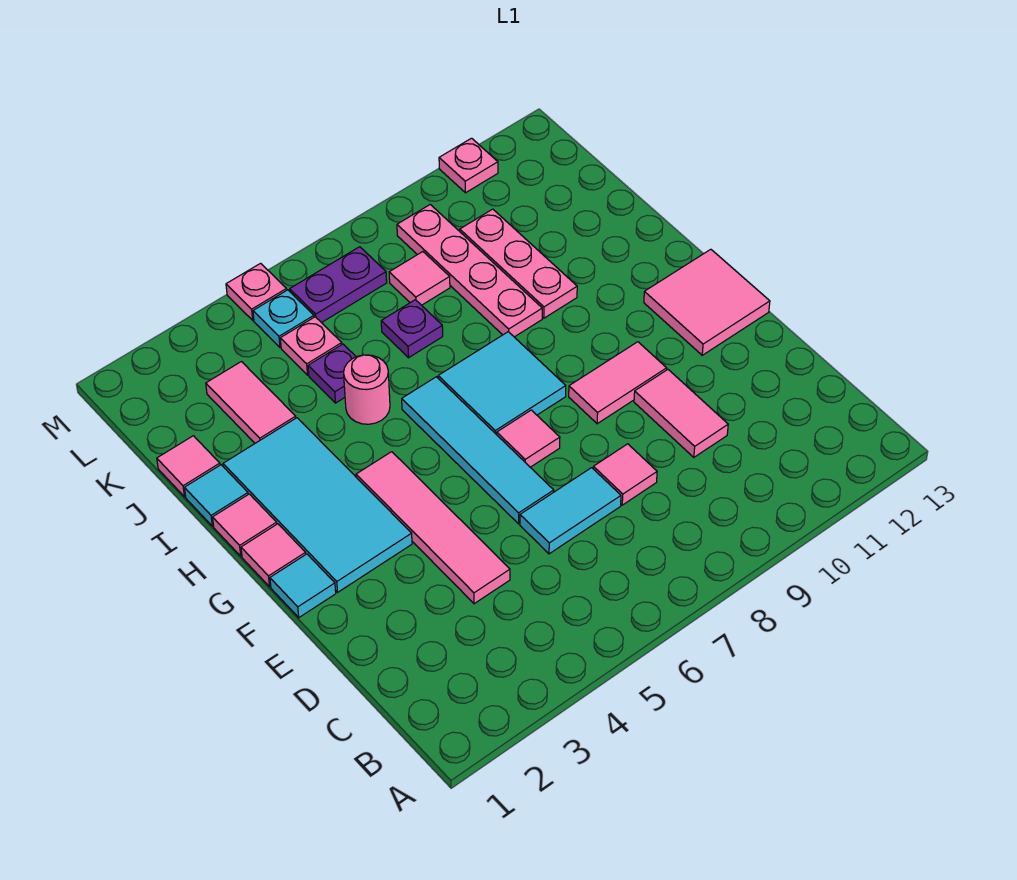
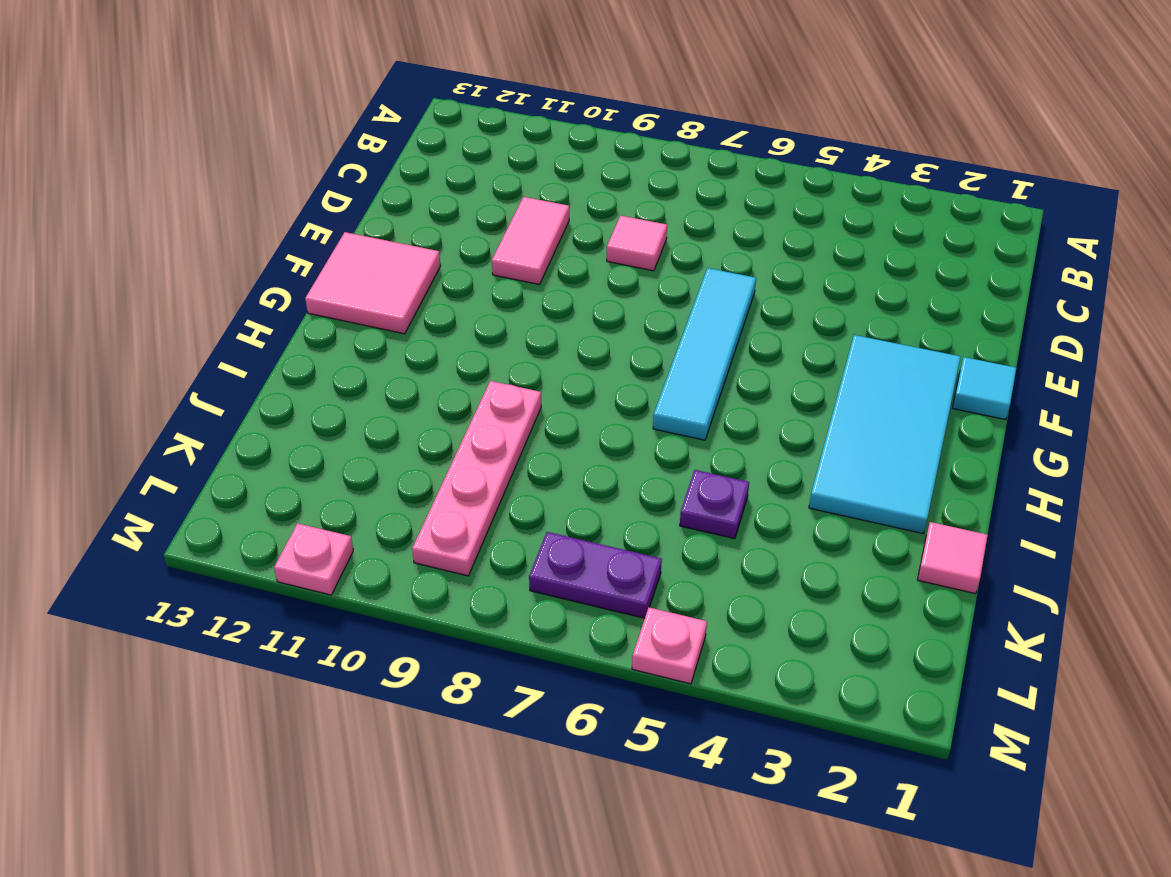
none -> pink tile D4:G4 level 1
none -> cyan tile D6:D7 level 1
none -> pink tile F7 level 1

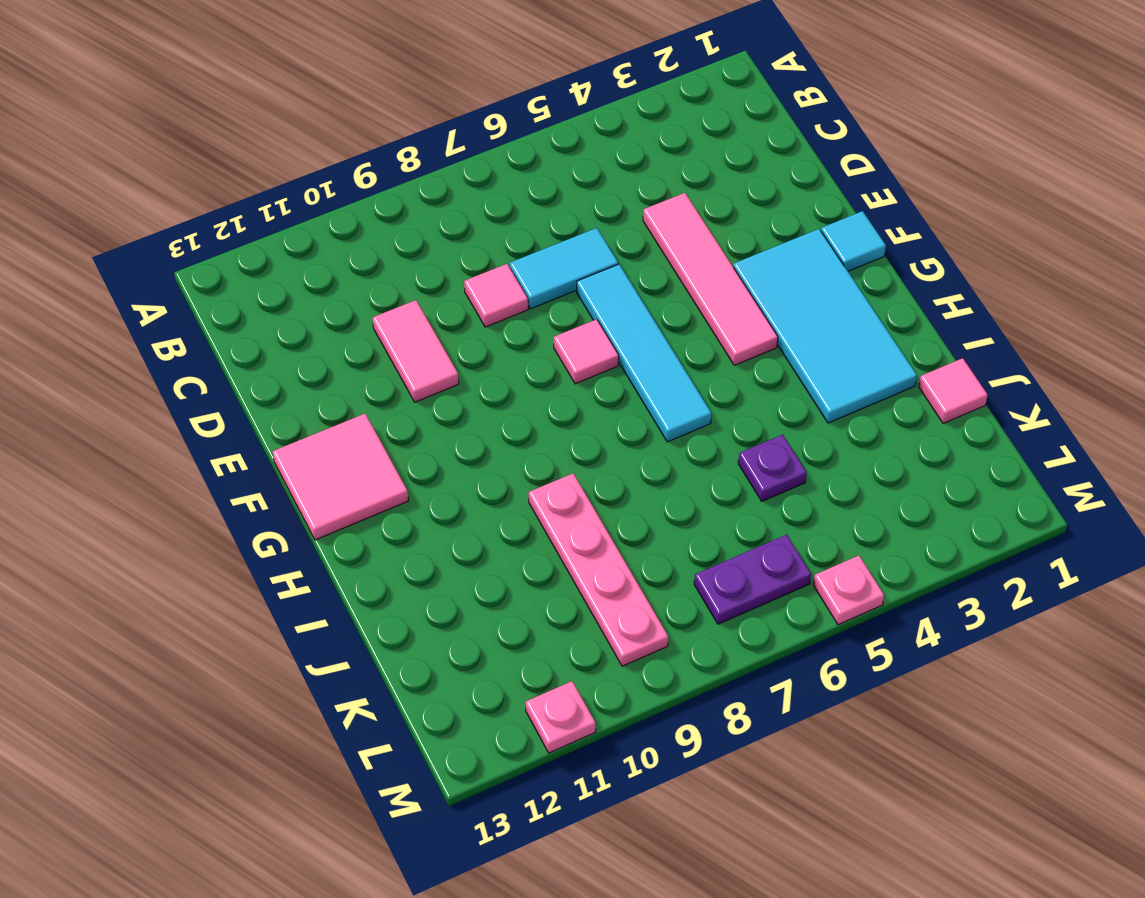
none -> pink tile F9:F10 level 1
none -> pink tile G1 level 1
none -> cyan tile G7:H8 level 1

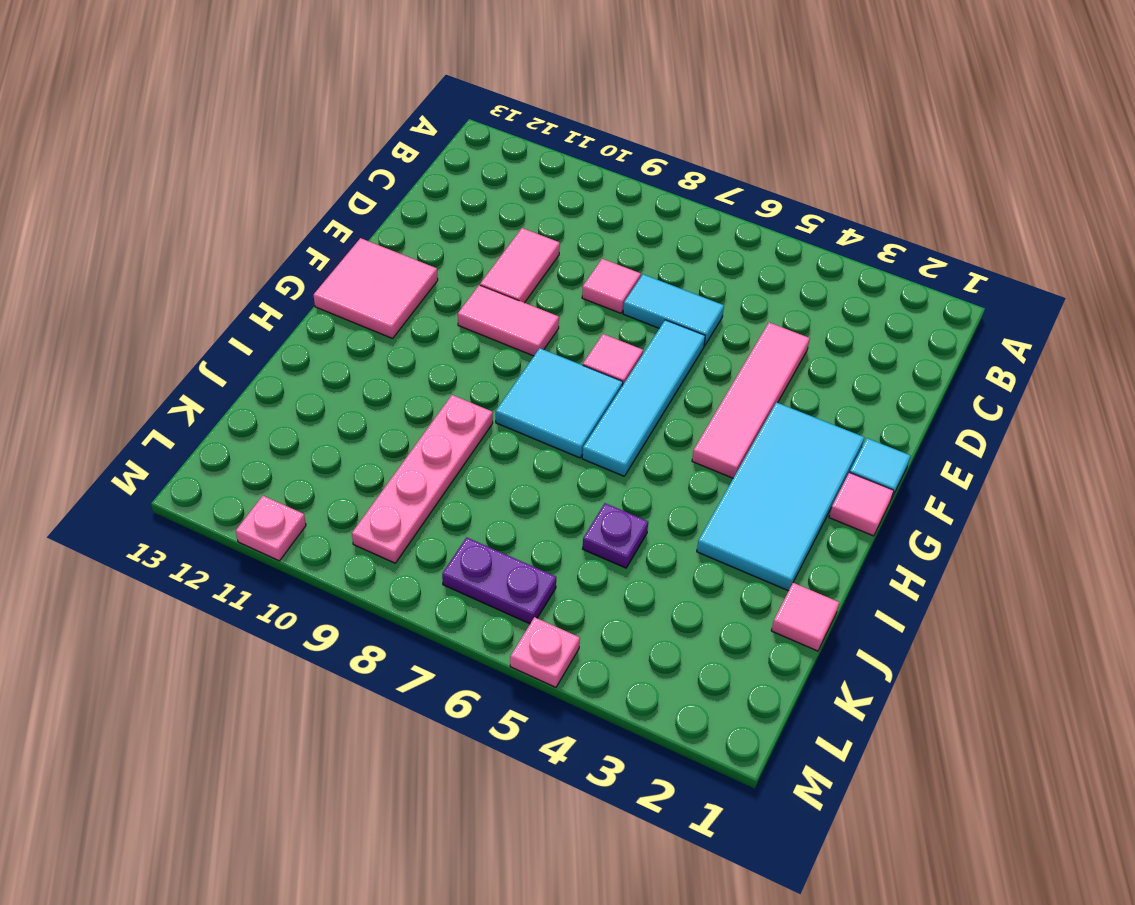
none -> pink tile H1 level 1
none -> cyan tile I1 level 1
none -> pink round brick I5 level 1

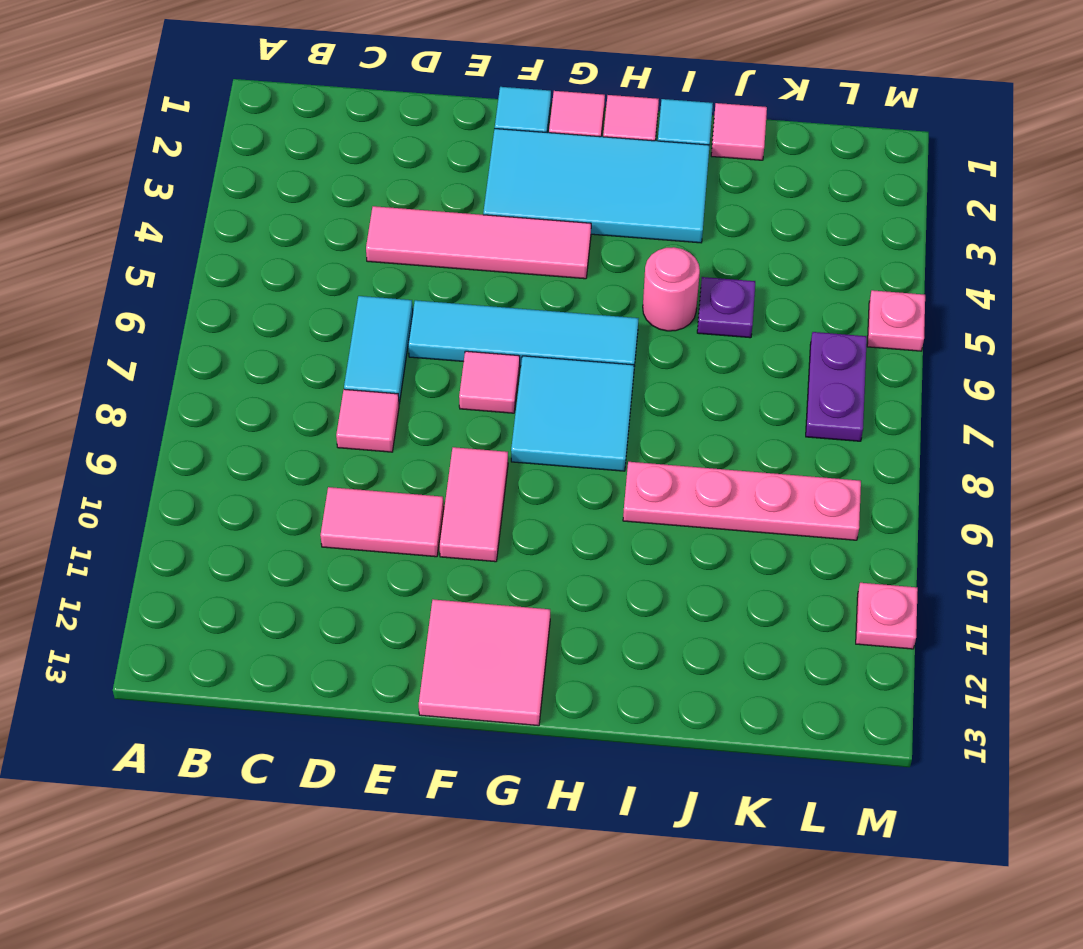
none -> pink plate I10:K10 level 1
none -> pink tile J3:K3 level 1
none -> purple plate J7 level 1

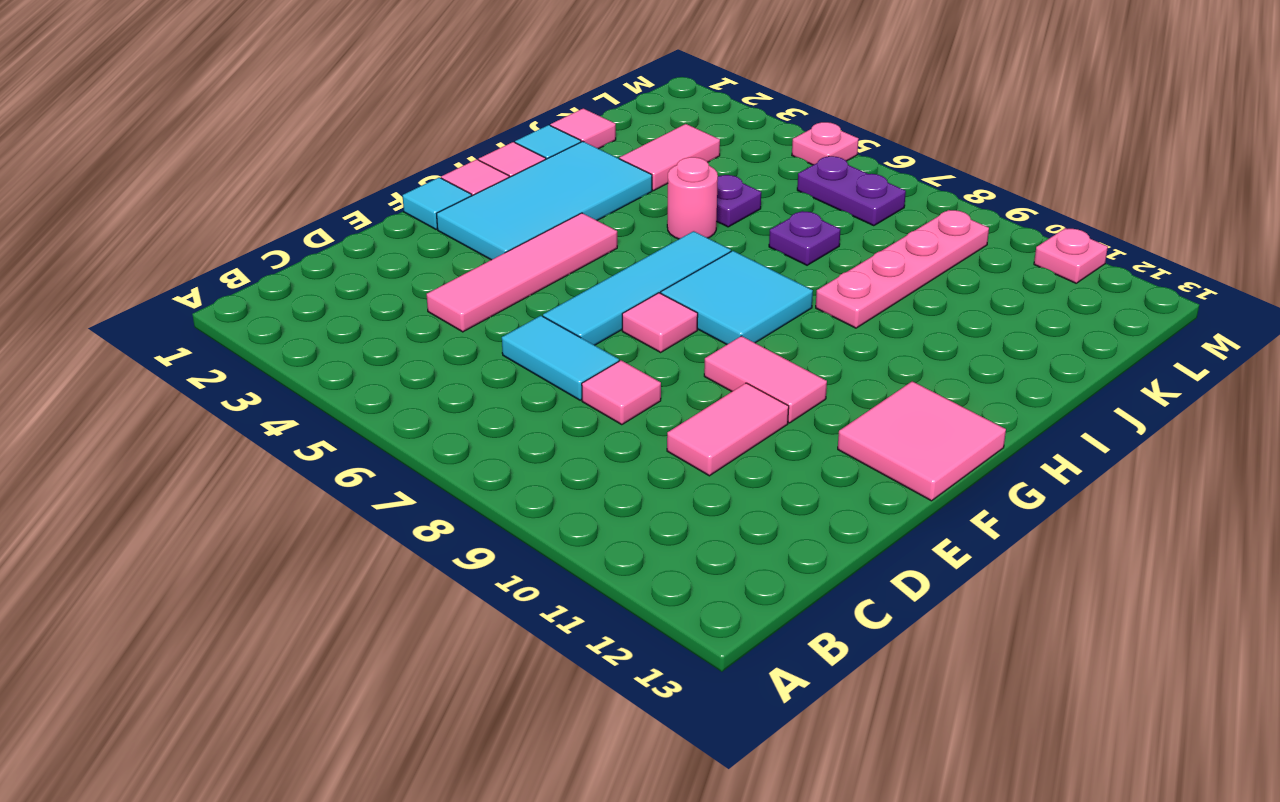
none -> pink plate I10:K10 level 1
none -> pink plate K5 level 1
none -> pink tile K8 level 1

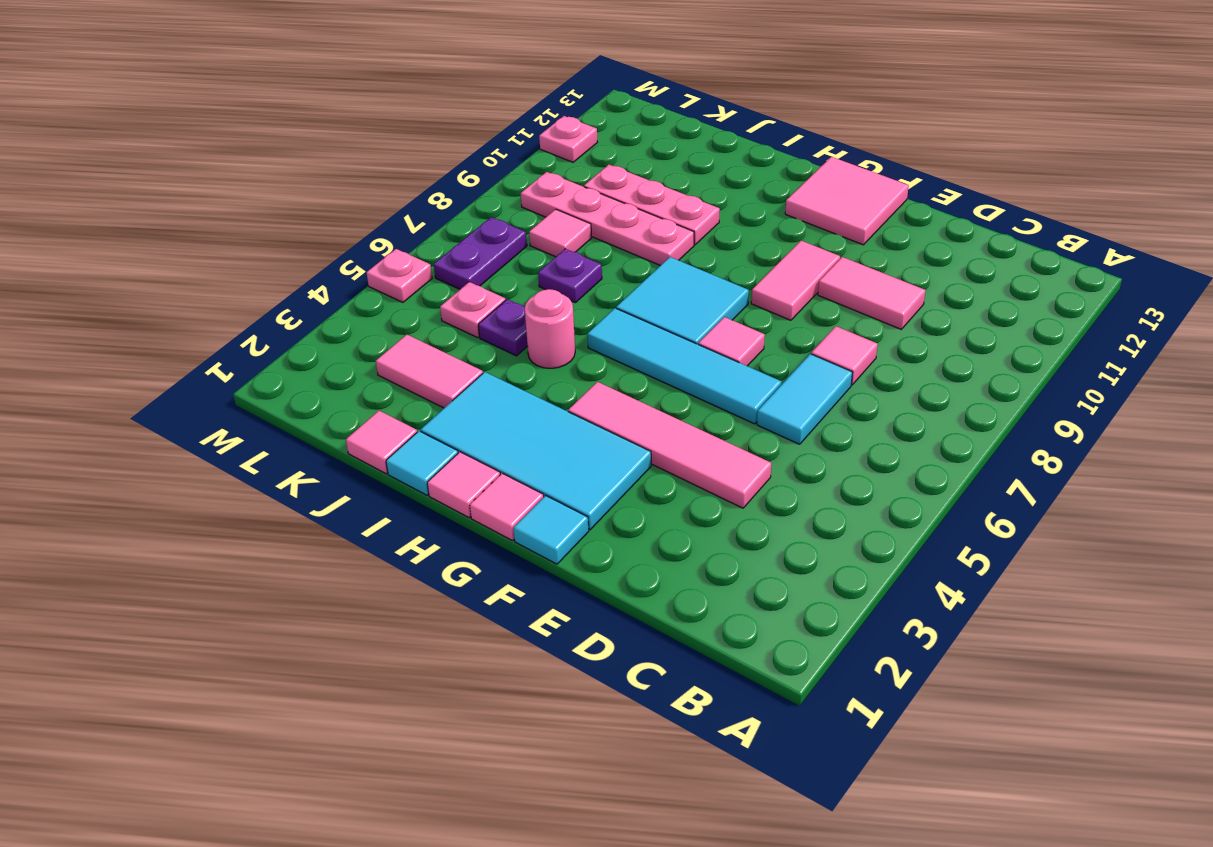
none -> cyan plate L5 level 1

